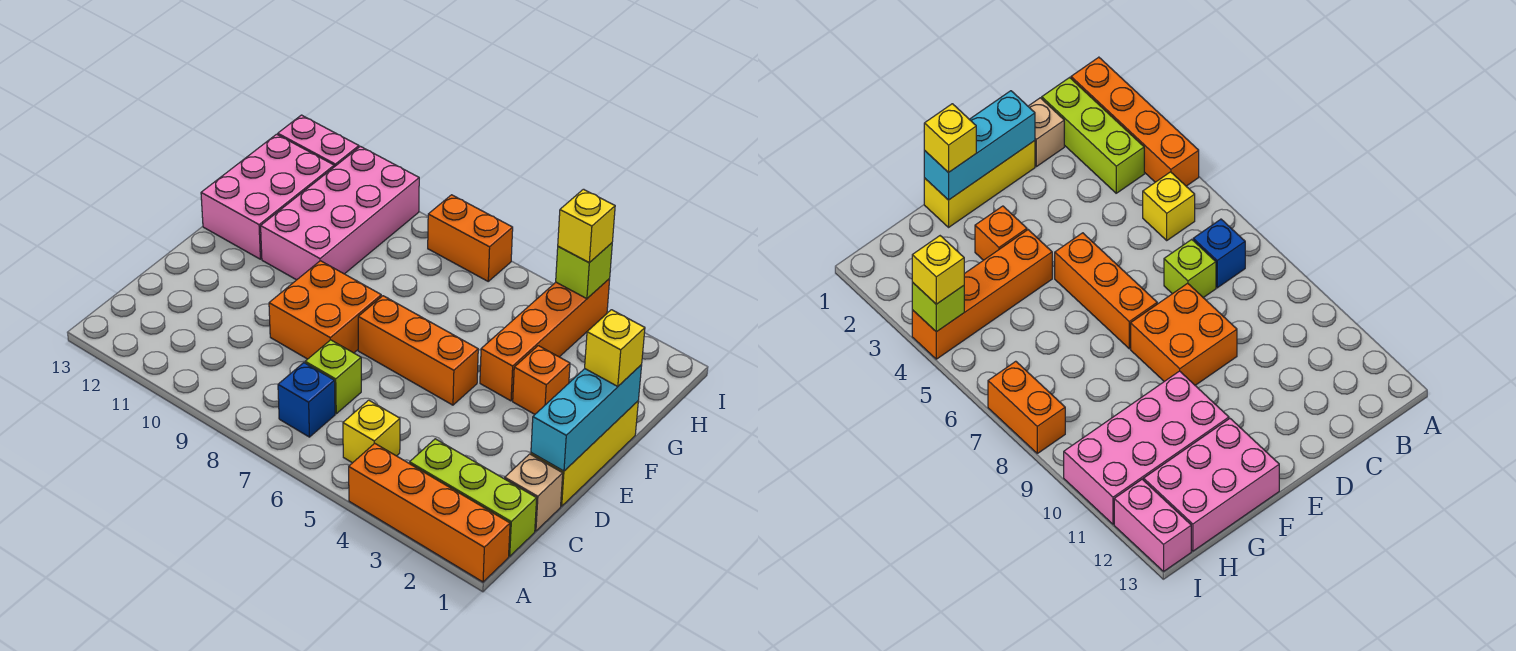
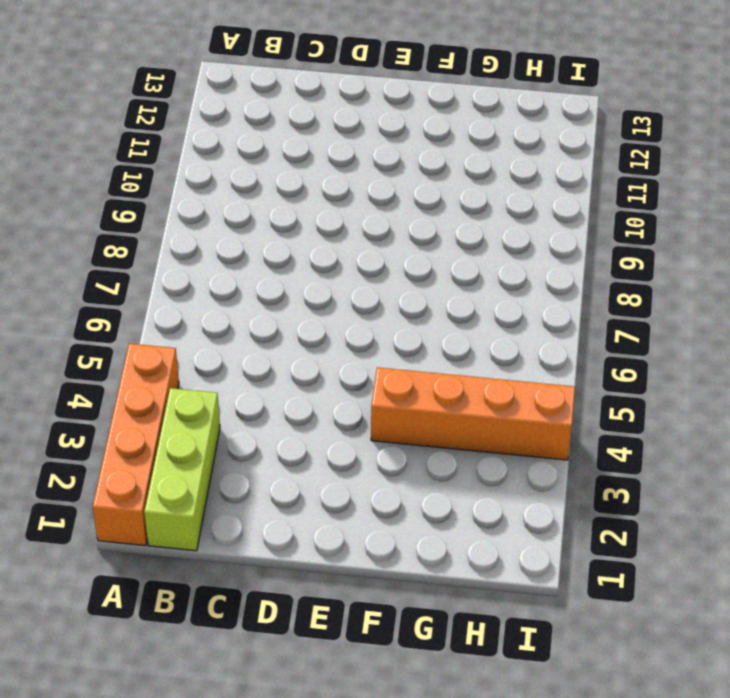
none -> yellow brick B5 level 1
none -> blue brick B7 level 1
none -> tan brick C1 level 1

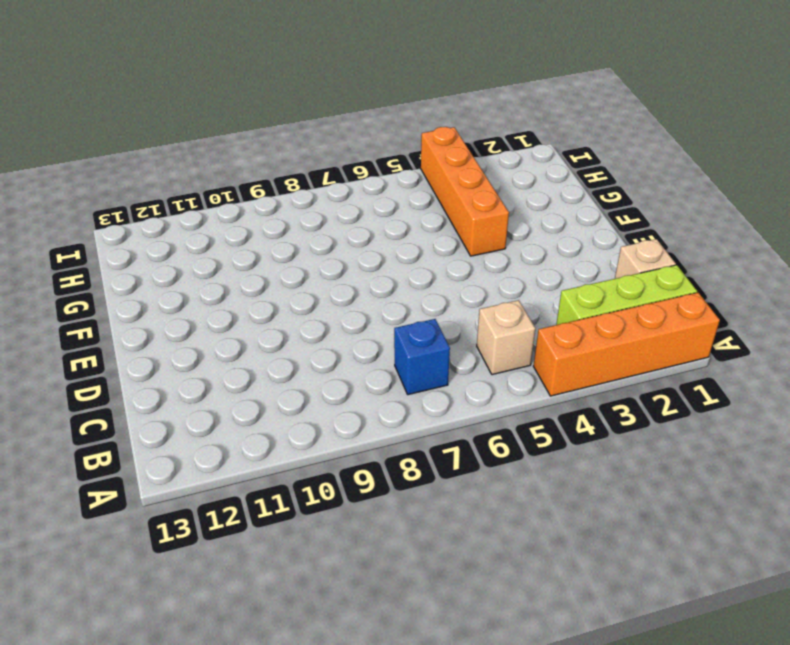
tan brick B5 level 1 -> yellow brick B5 level 1
none -> lime brick C7 level 1
none -> yellow brick D1:F1 level 1
none -> orange brick D8:E9 level 1

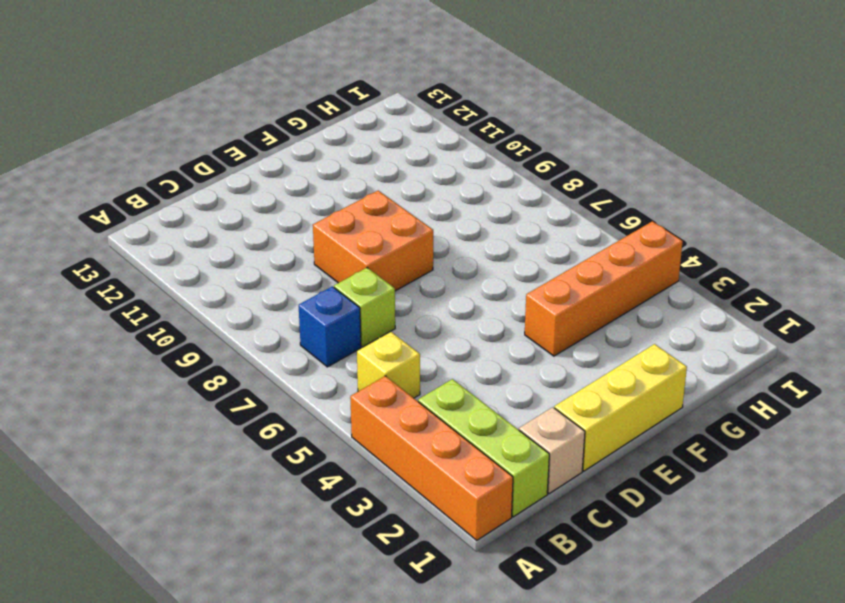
none -> orange brick E5:E7 level 1
none -> orange brick F3 level 1
none -> pink brick F10:I11 level 1

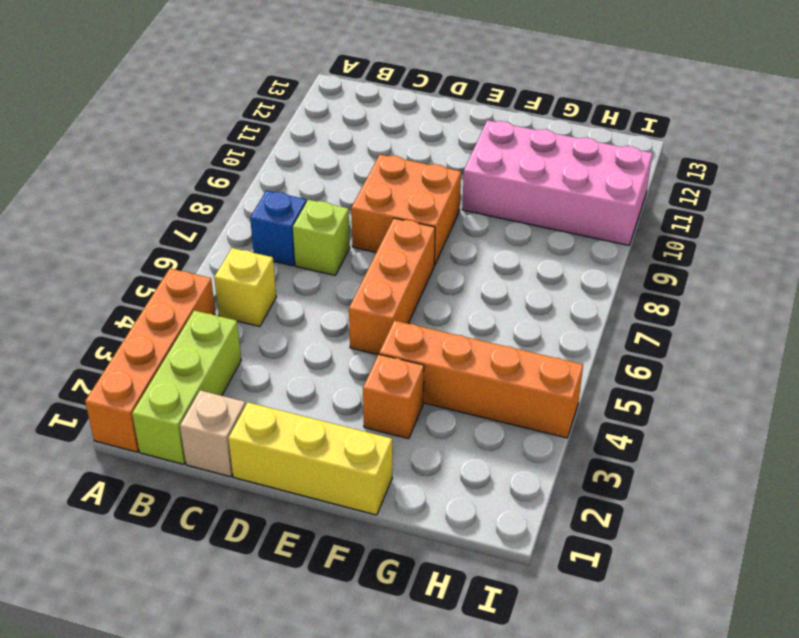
none -> pink brick F12:H13 level 1
none -> orange brick I7:I8 level 1
none -> pink brick I12:I13 level 1

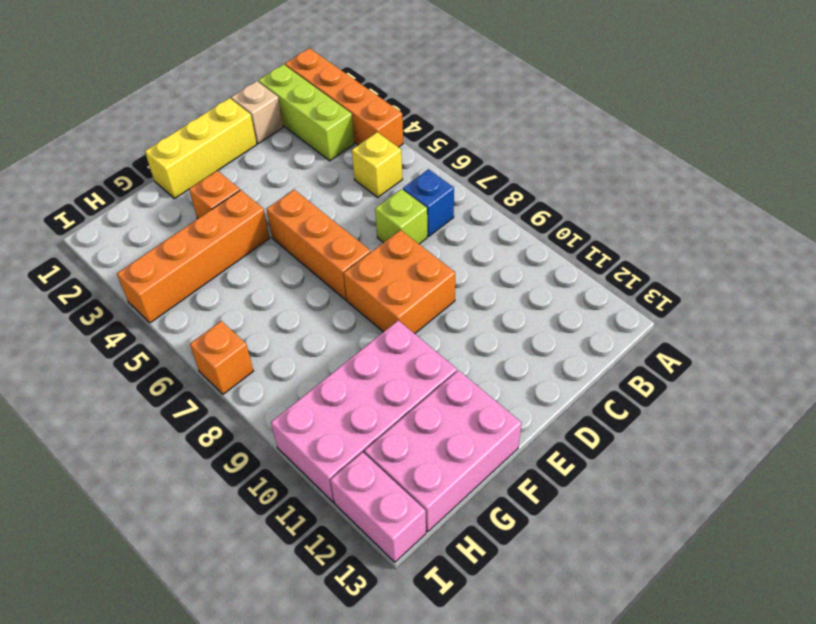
orange brick I7 level 1 -> orange brick I7:I8 level 1
none -> cyan brick D1:F1 level 2
none -> lime brick I4 level 2
none -> yellow brick F1 level 3

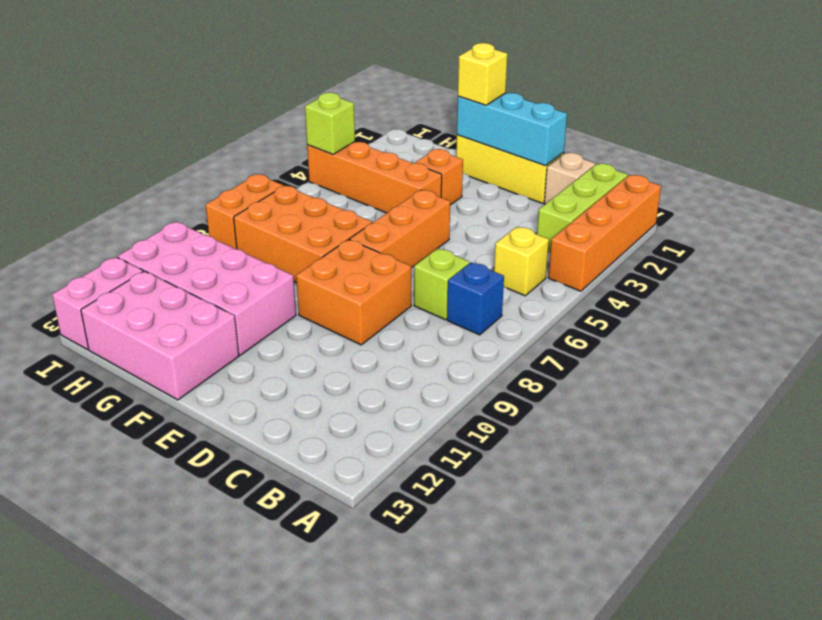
orange brick F7:H8 level 1 -> none
none -> yellow brick I4 level 3

